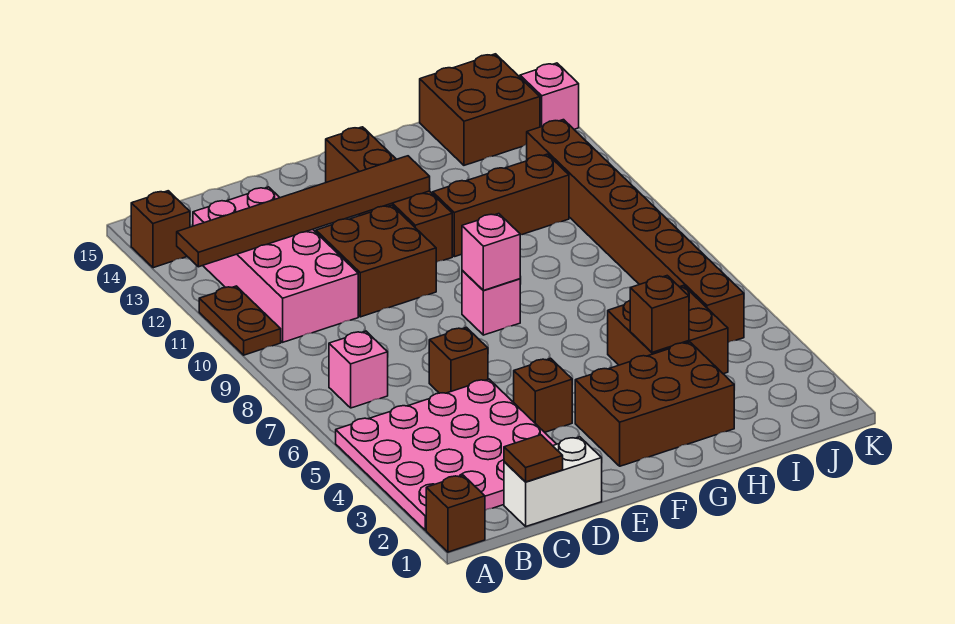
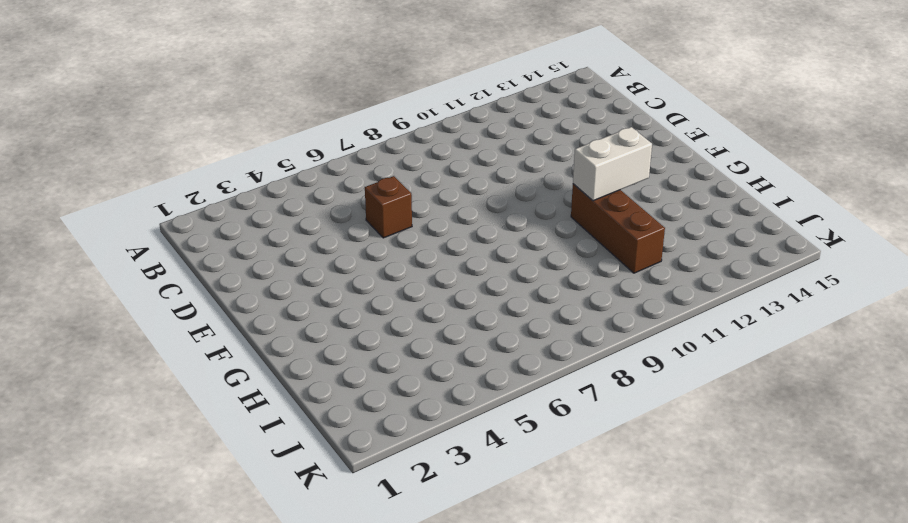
white brick G11:G12 level 2 -> white brick C1:D1 level 1
none -> brown brick A1 level 1
none -> pink plate A2:D5 level 1
none -> brown plate A10:A11 level 1

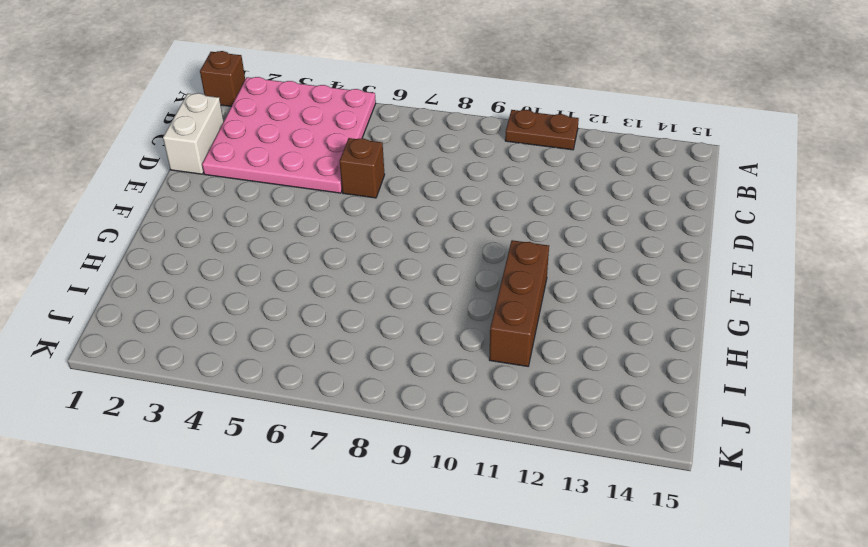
none -> brown brick A14 level 1
none -> pink brick B7 level 1
none -> pink brick B10:C13 level 1

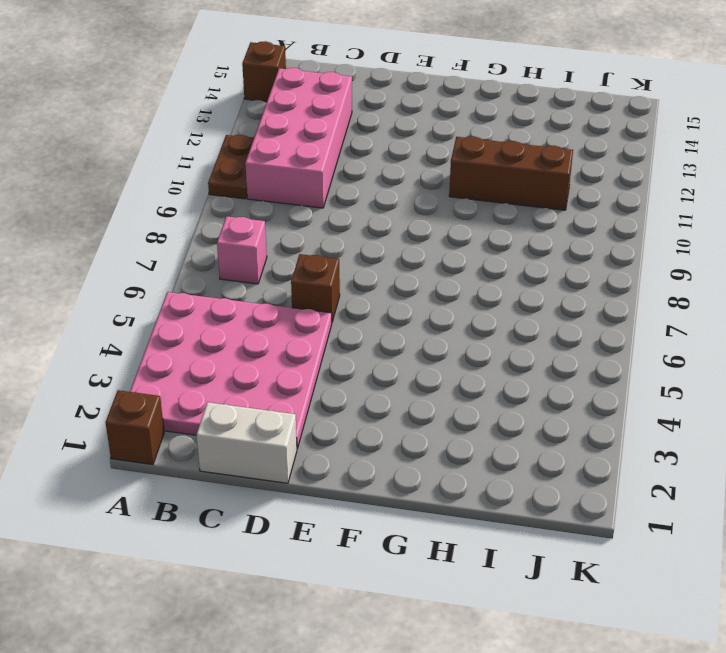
none -> brown brick D10:E11 level 1
none -> brown brick E4 level 1
none -> brown brick F2:H3 level 1

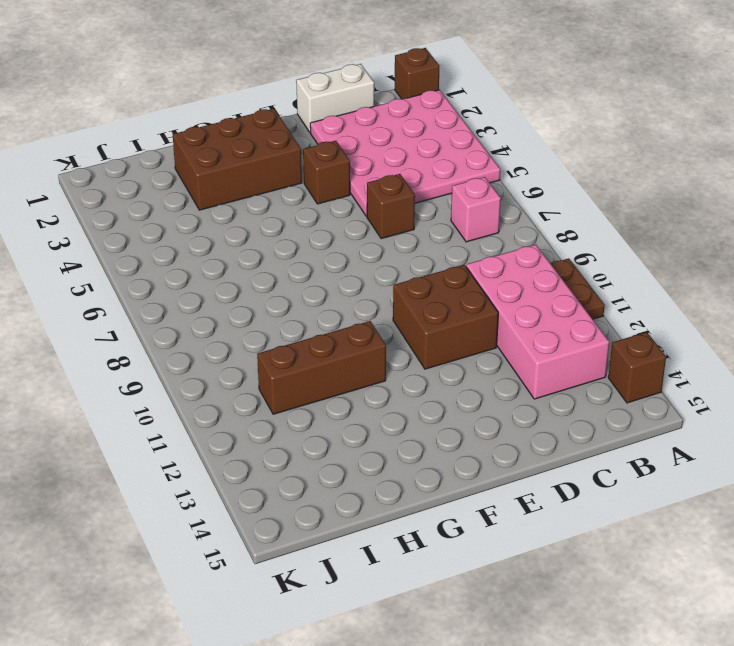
none -> pink brick F8 level 1
none -> brown brick F11:F14 level 1
none -> brown brick H4:I5 level 1

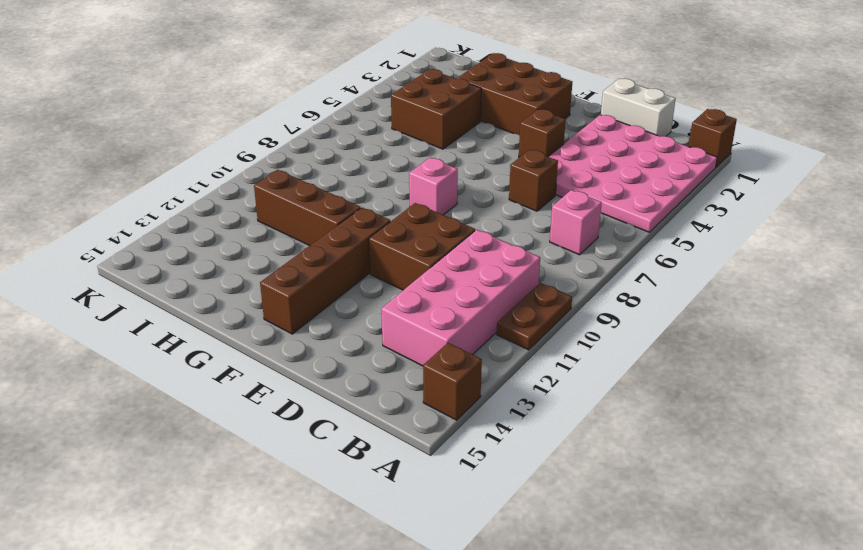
none -> brown brick I14:J15 level 1
none -> brown brick J5:J12 level 1
none -> pink brick K14 level 1

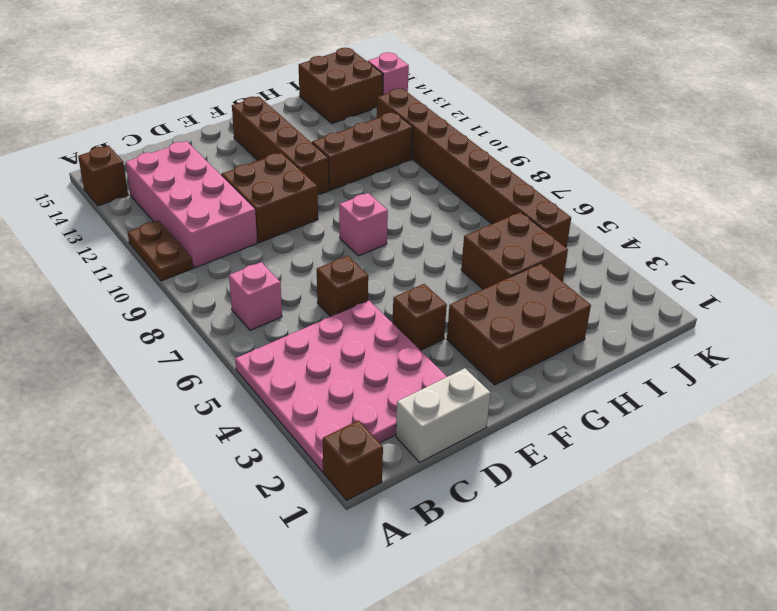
none -> brown tile A12:F12 level 2
none -> brown tile C1 level 2
none -> pink brick F8 level 2

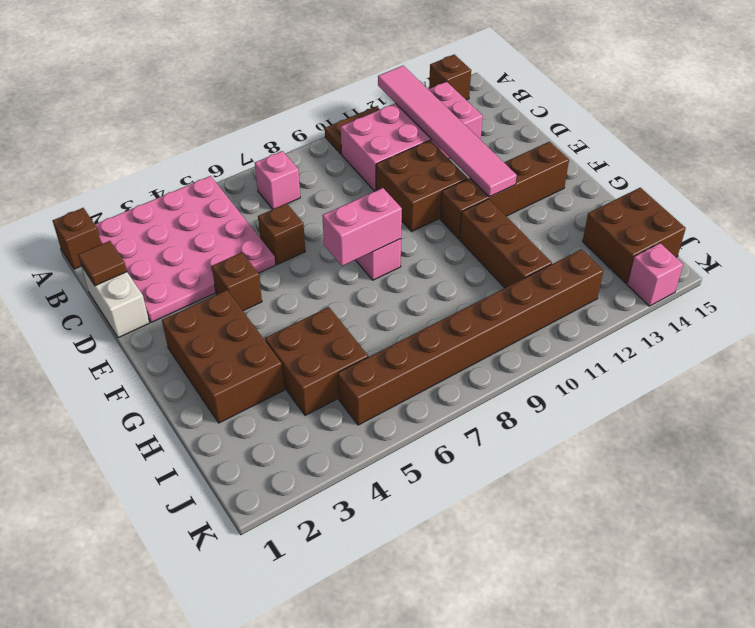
pink tile A12:F12 level 2 -> brown tile A12:F12 level 2
pink brick F7:F8 level 2 -> pink brick F8 level 2
none -> brown brick H4 level 2

